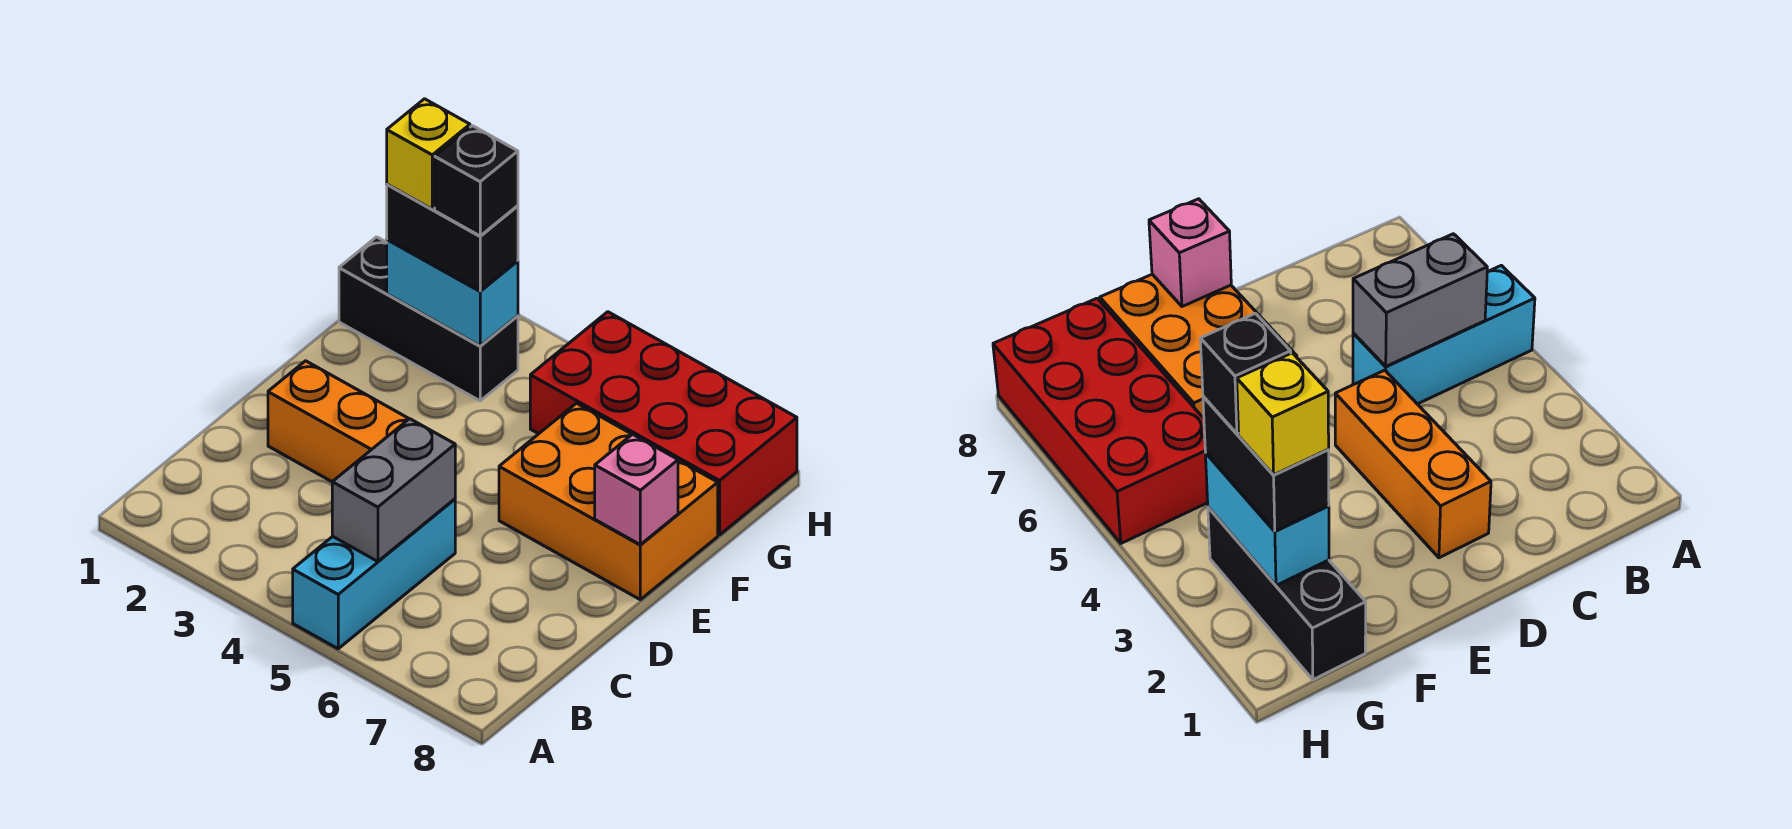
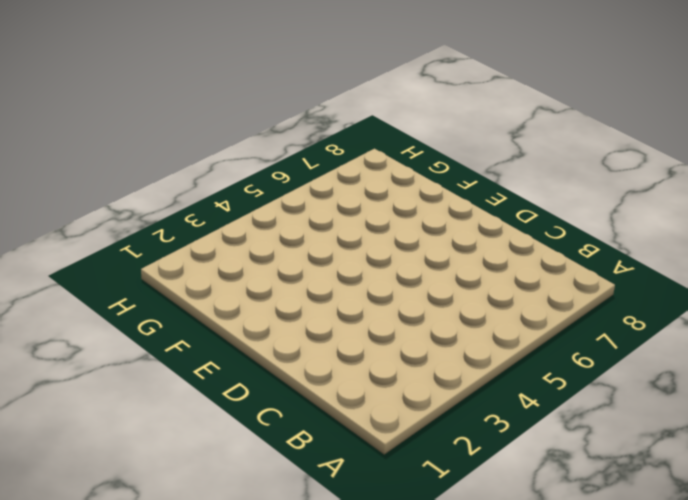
none -> cyan brick A5:C5 level 1
none -> orange brick D2:D4 level 1

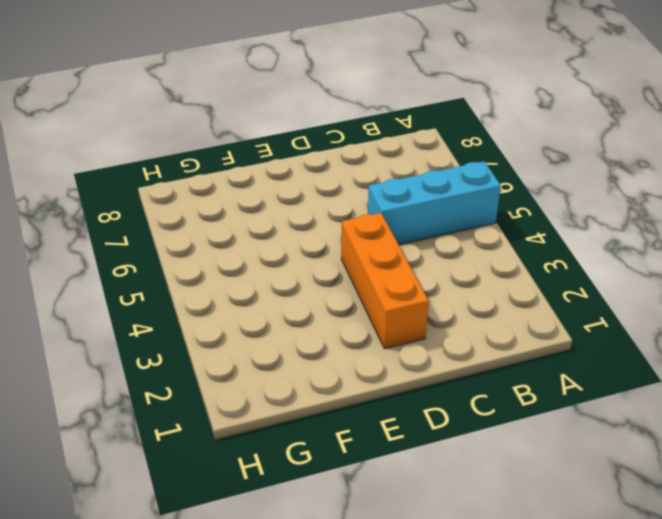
none -> orange brick E6:F8 level 1
none -> black brick G1:G3 level 1

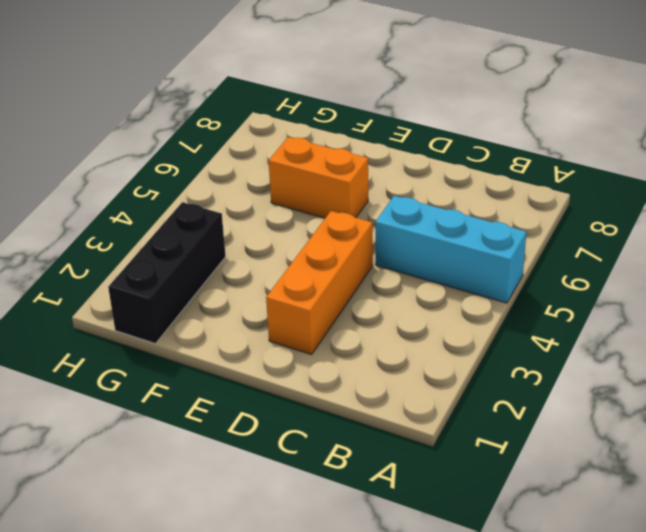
orange brick E6:F6 level 1 -> orange brick E6:F8 level 1
none -> red brick G5:H8 level 1
none -> grey brick B5:C5 level 2

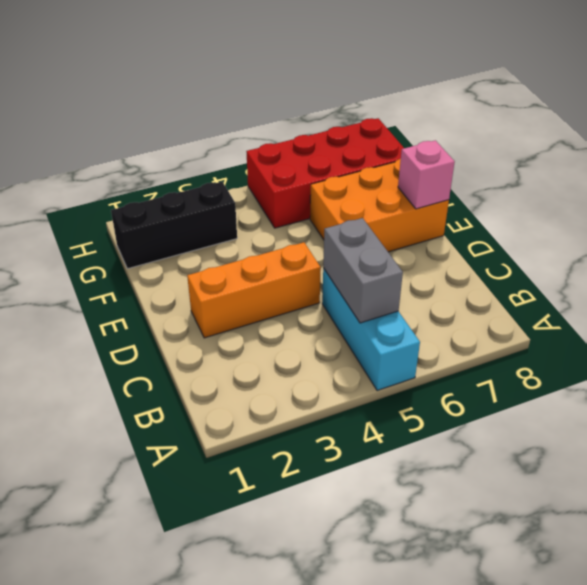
none -> cyan brick G2:G3 level 2
none -> black brick G2:G3 level 3

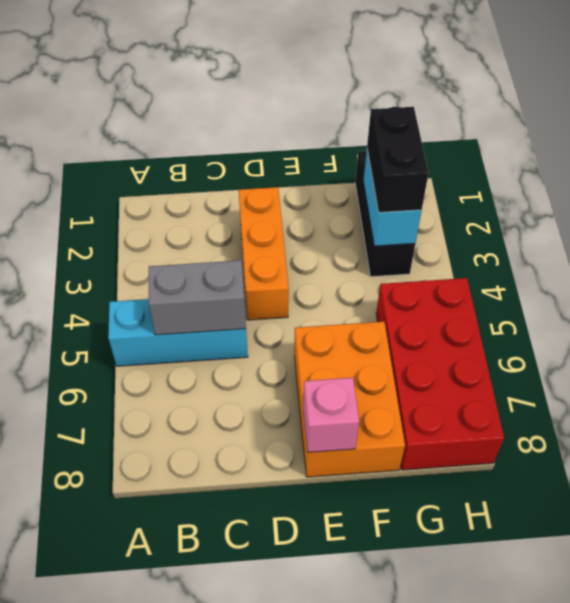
none -> yellow brick G2 level 4
none -> black brick G3 level 4

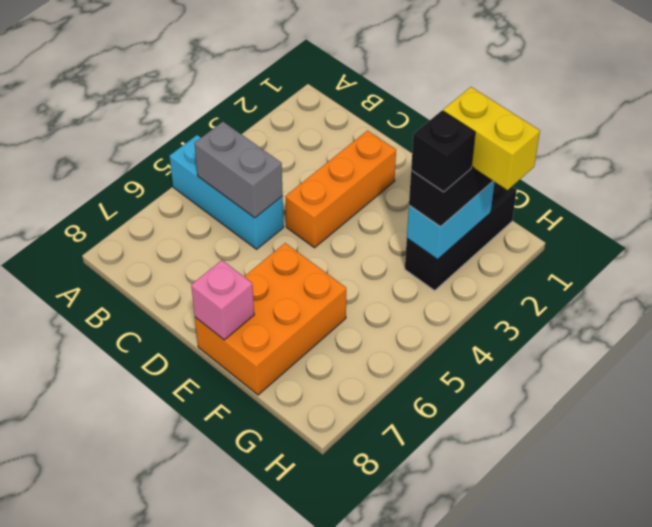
yellow brick G2:H2 level 4 -> yellow brick G2 level 4
none -> red brick G5:H8 level 1

